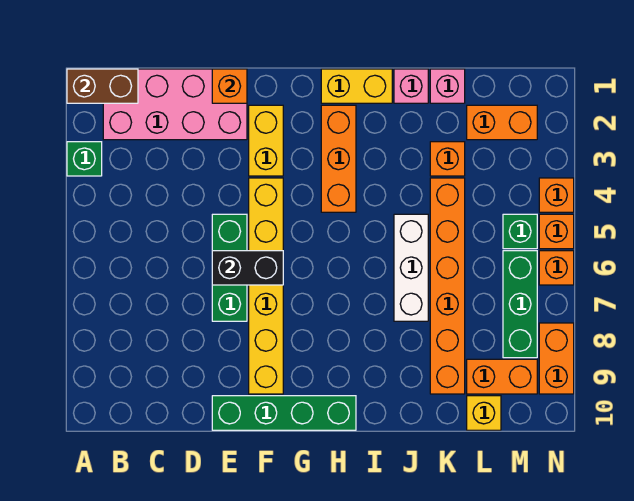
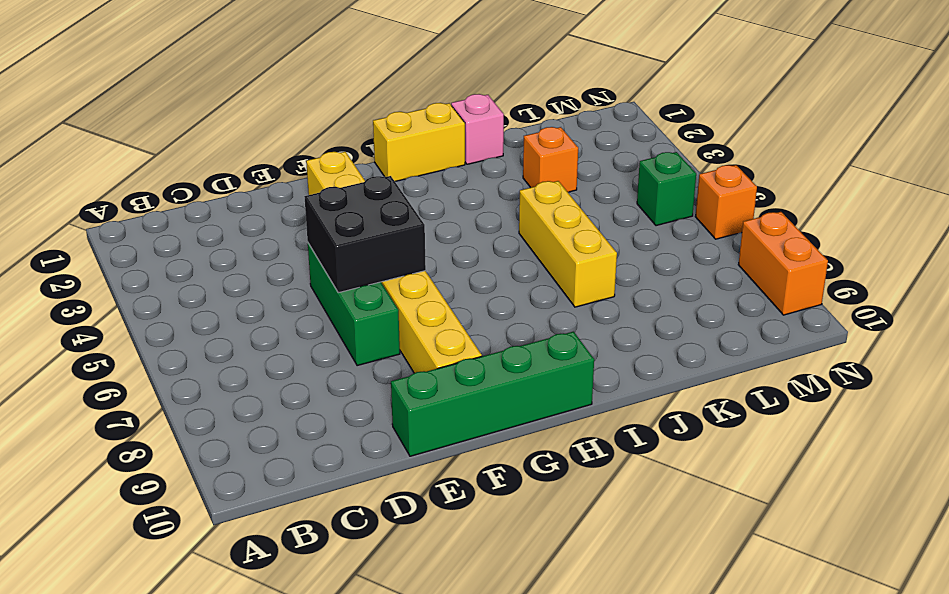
black brick E5:F6 level 2 -> black brick E6:F6 level 2
yellow brick J5:J7 level 1 -> white brick J5:J7 level 1
none -> green brick A3 level 1
none -> pink brick B1:E2 level 1
none -> orange brick H2:H4 level 1

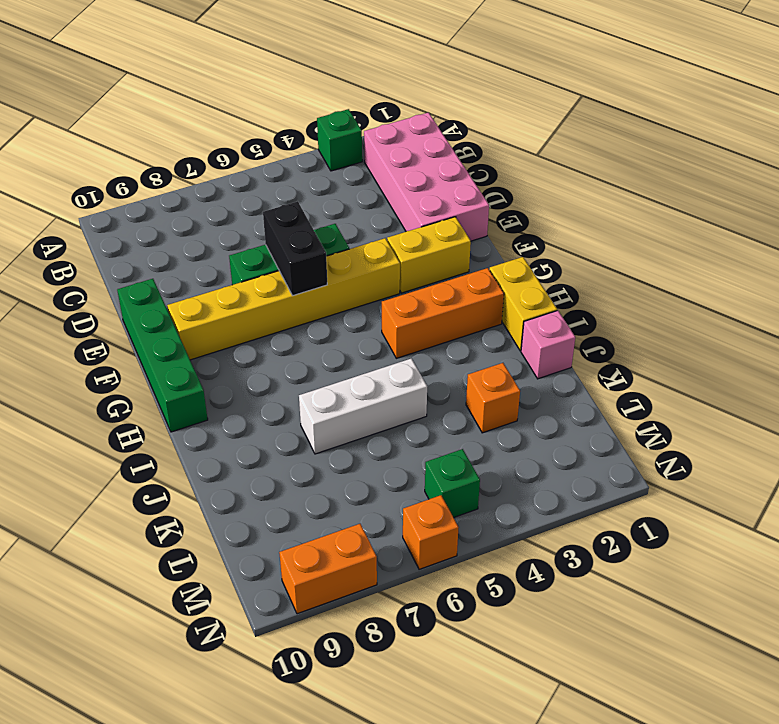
none -> pink brick K1 level 1
none -> orange brick K4:K9 level 1
none -> orange brick L2:M2 level 1

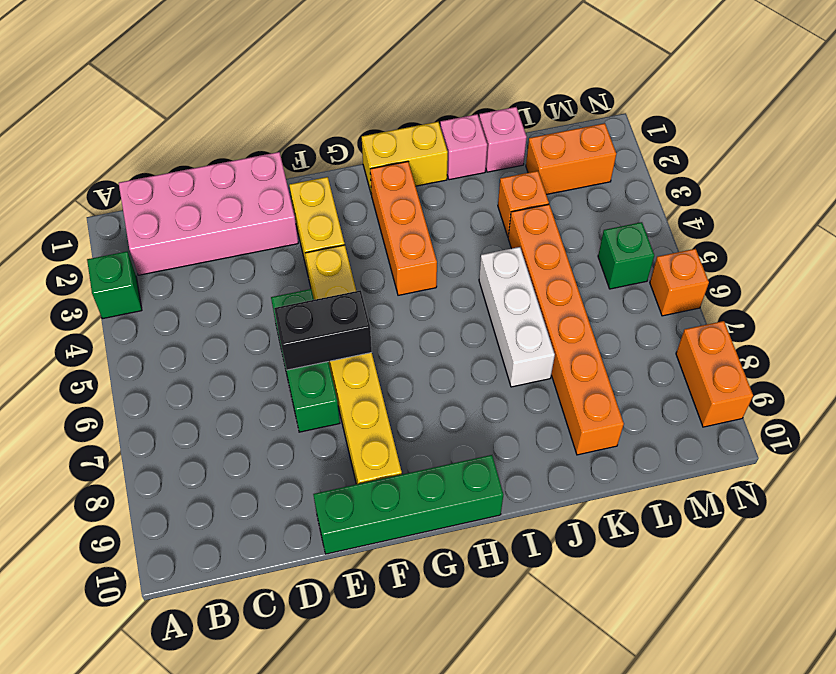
none -> orange brick L9:M9 level 1
none -> yellow brick L10 level 1
none -> green brick M6:M8 level 1

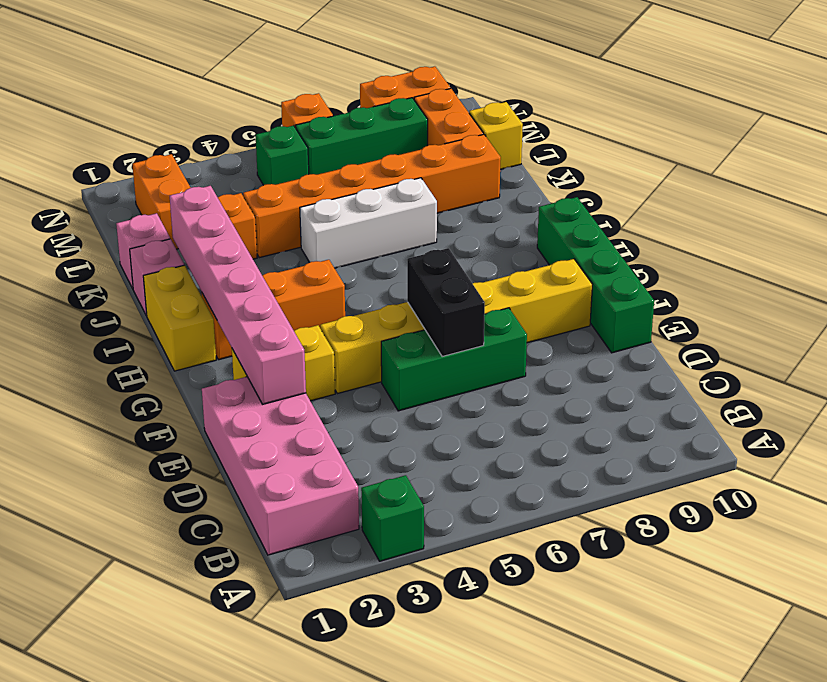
pink brick E2:J2 level 2 -> none
none -> orange brick N4 level 1
none -> orange brick N5 level 1
none -> brown brick A1:B1 level 2

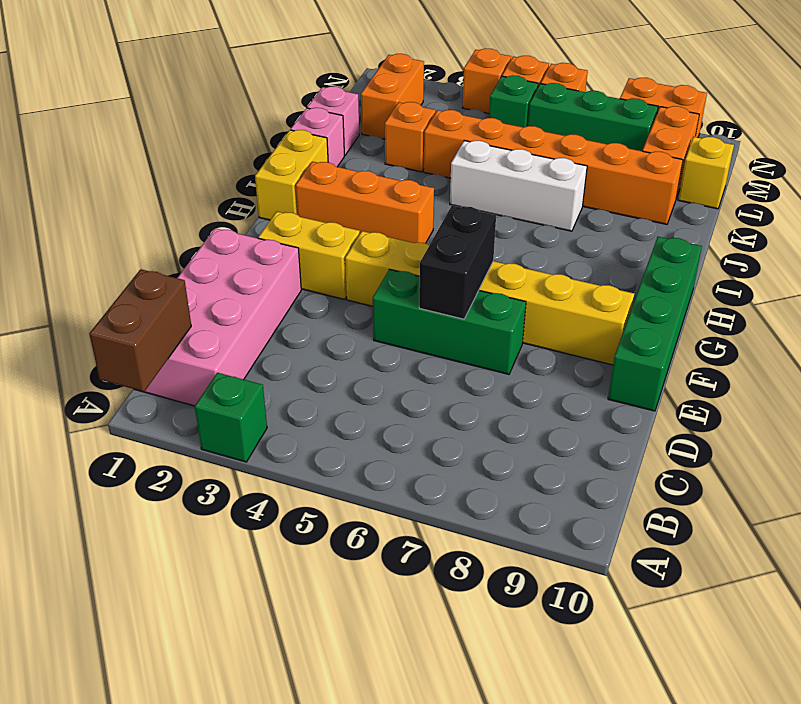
none -> orange brick E1 level 2

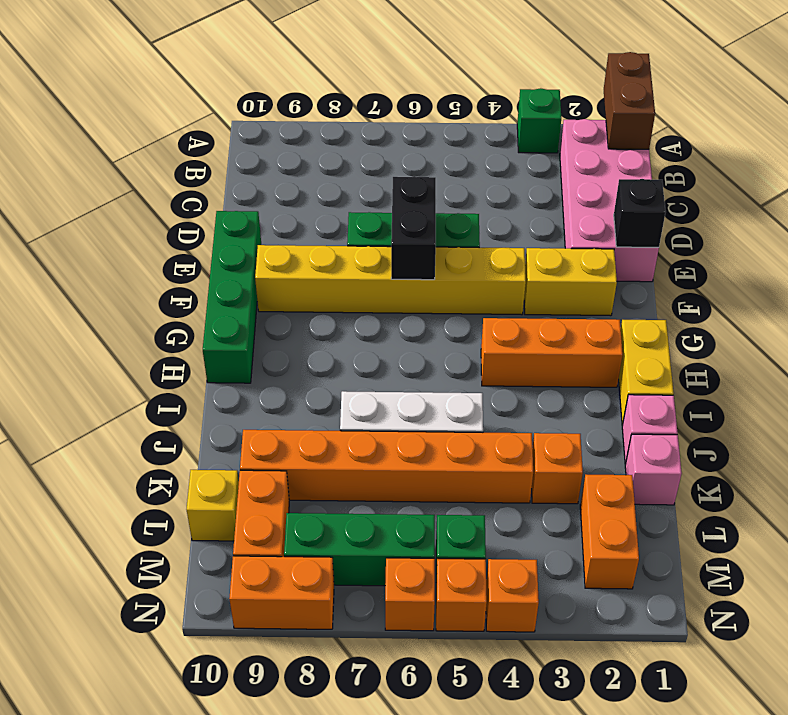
black brick E1 level 2 -> orange brick E1 level 2

